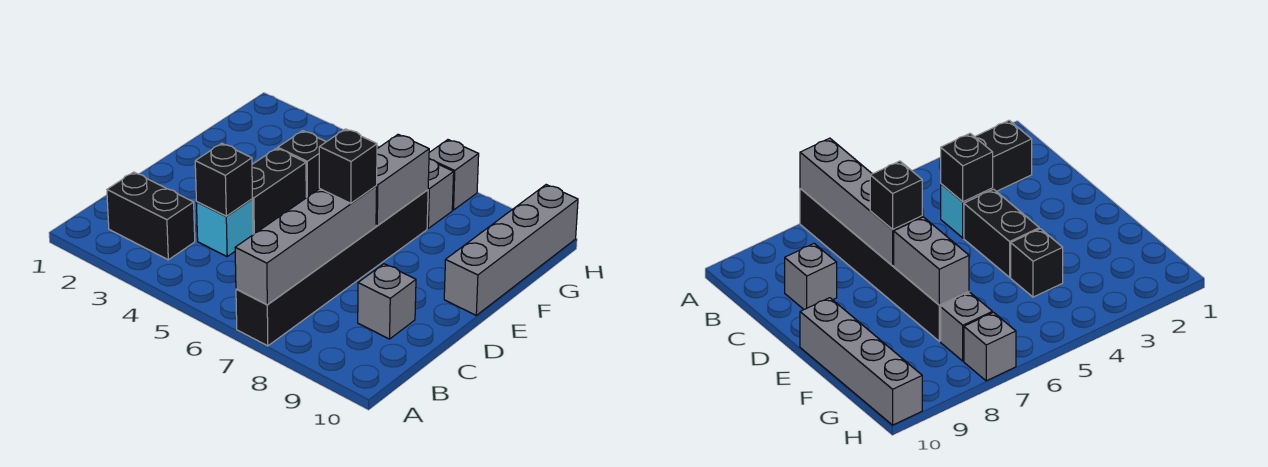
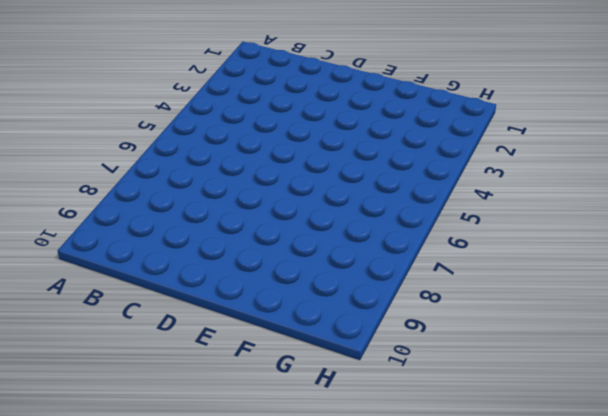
none -> black brick A7:F7 level 1
none -> black brick B2:B3 level 1
none -> cyan brick C4 level 1

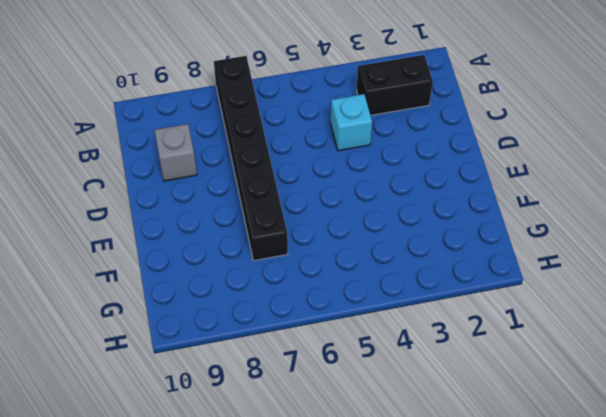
none -> black brick D4:E4 level 1
none -> grey brick E10:H10 level 1
none -> black brick F4 level 1

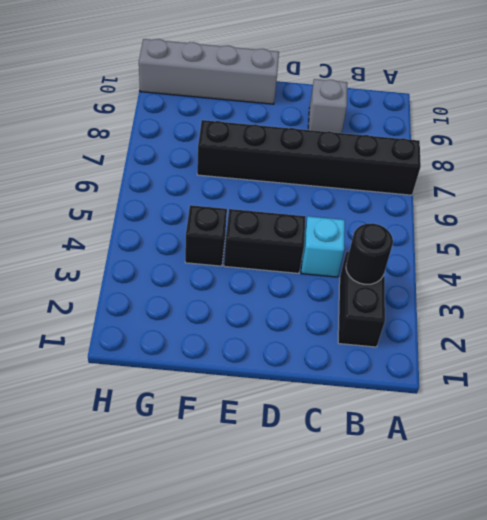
black round brick B3 level 2 -> none
none -> grey brick G7 level 1
none -> grey brick H7 level 1
none -> grey brick A7:D7 level 2

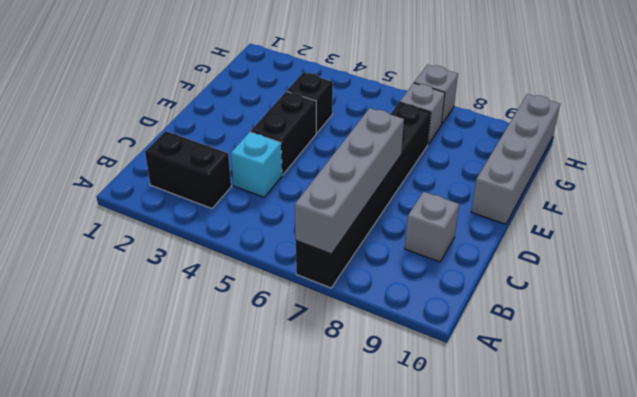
none -> black brick C4 level 2
none -> grey brick E7:F7 level 2
none -> black brick D7 level 3

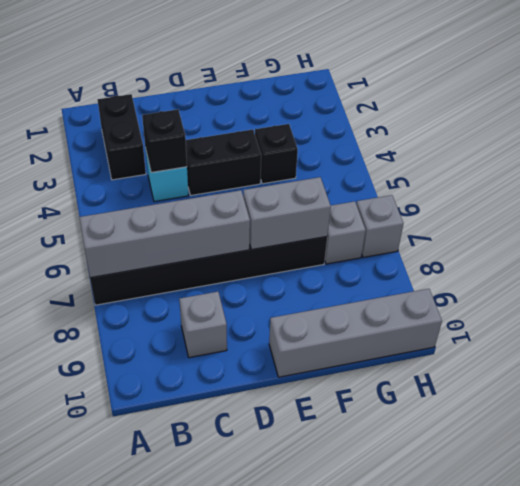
none -> black brick D7 level 3

